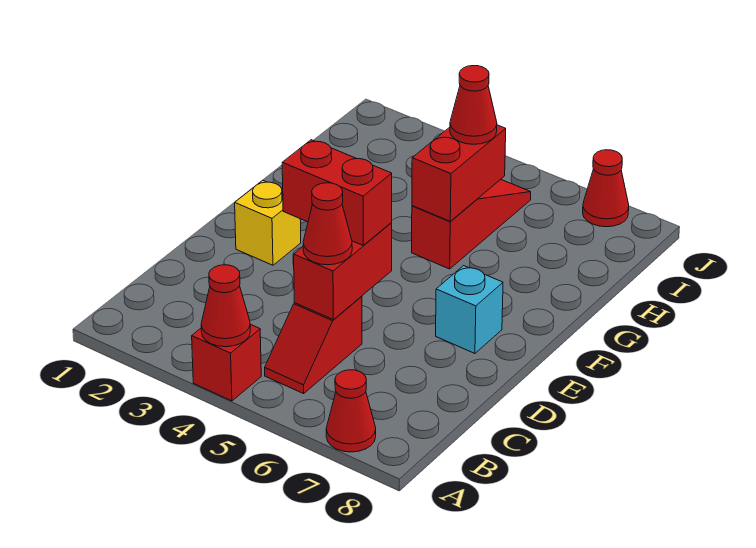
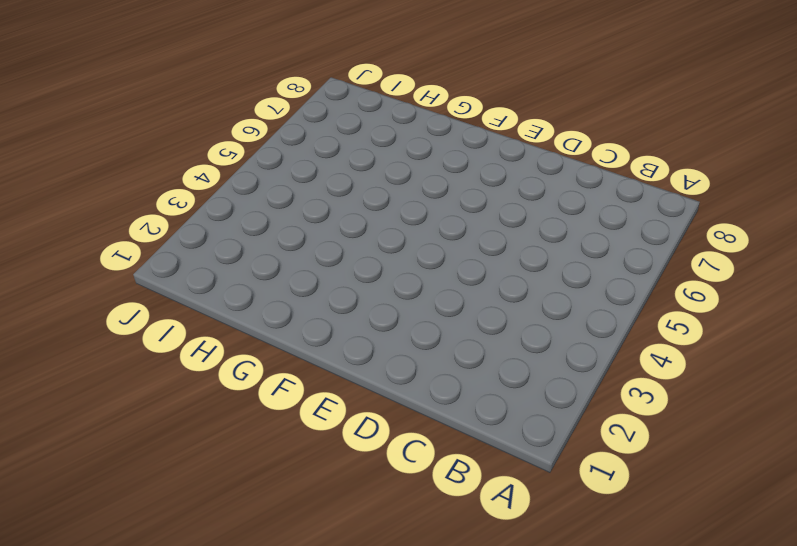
none -> red brick A4 level 1
none -> red cone A7 level 1
none -> red slope B5:C5 level 1 top C

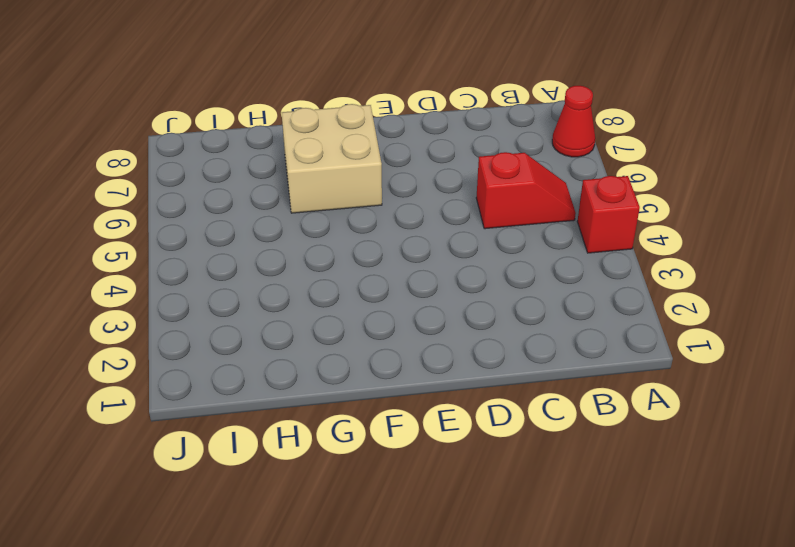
tan brick F6:G7 level 1 -> none
none -> yellow brick E2 level 1
none -> cyan brick E7 level 1
none -> red slope G5:I5 level 1 top G

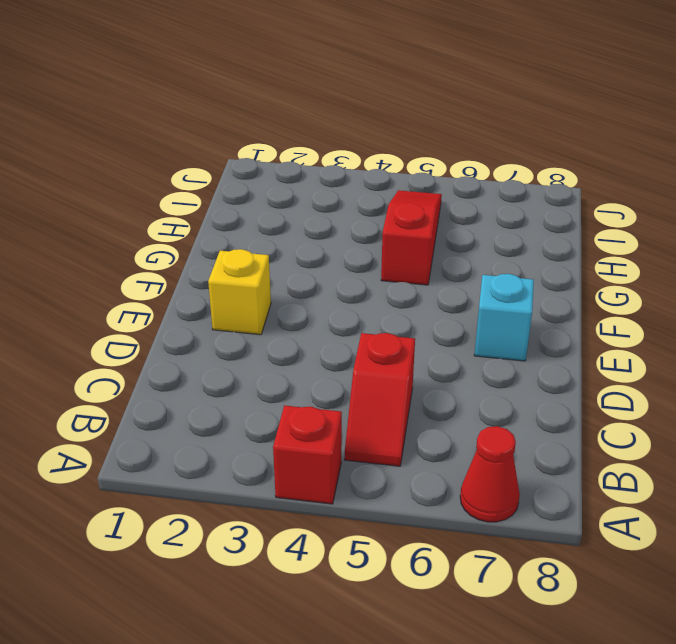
none -> red cone J7 level 1
none -> red cone A4 level 2
none -> red brick C5:D5 level 2

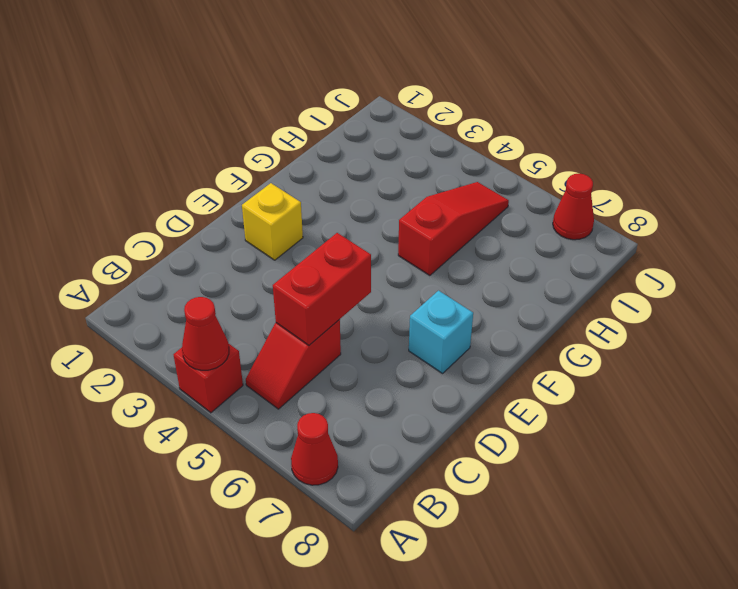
none -> red brick G5:H5 level 2
none -> red cone C5 level 3
none -> red brick D4:D5 level 3

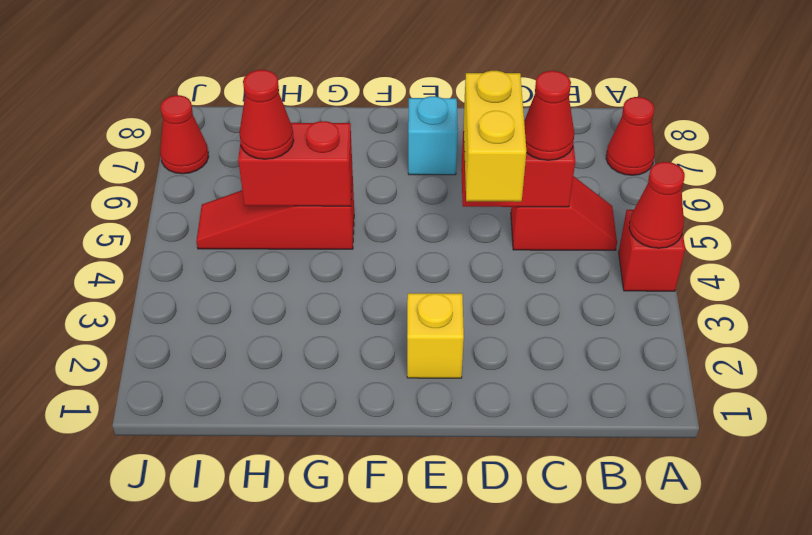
yellow brick D4:D5 level 3 -> red brick D4:D5 level 3

